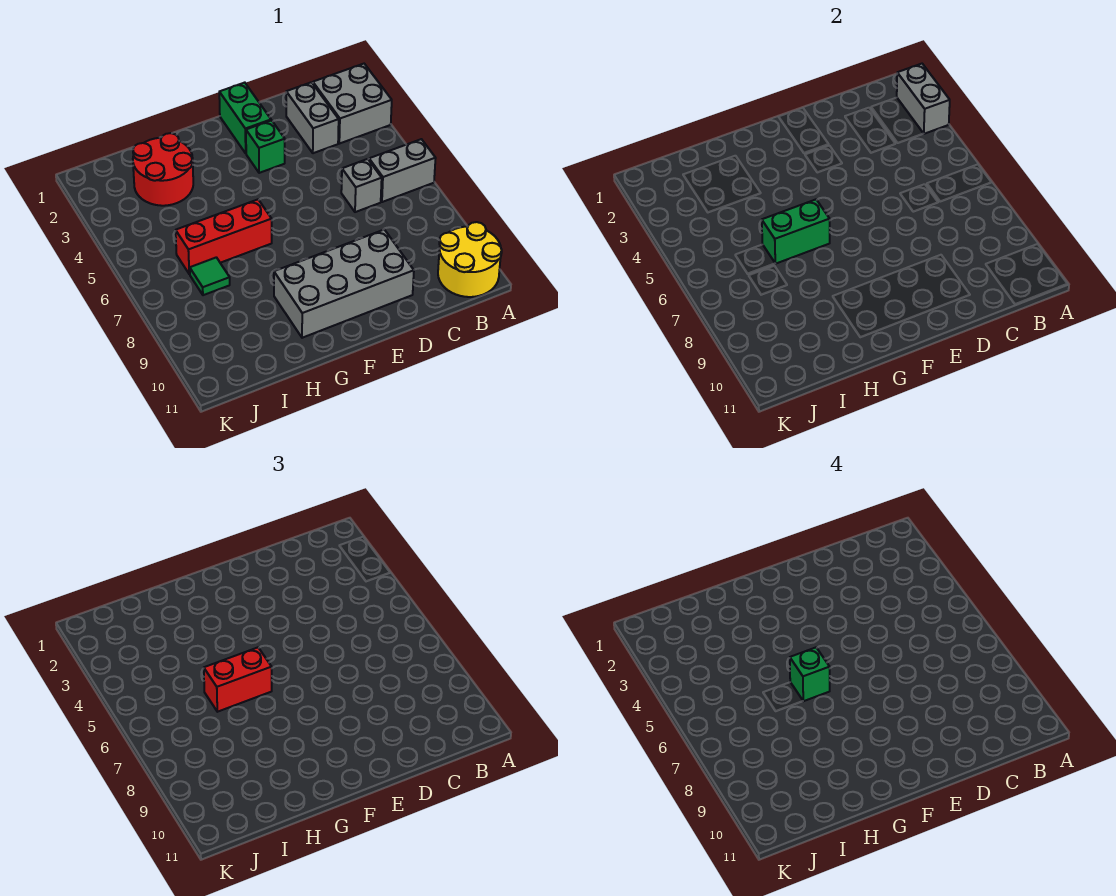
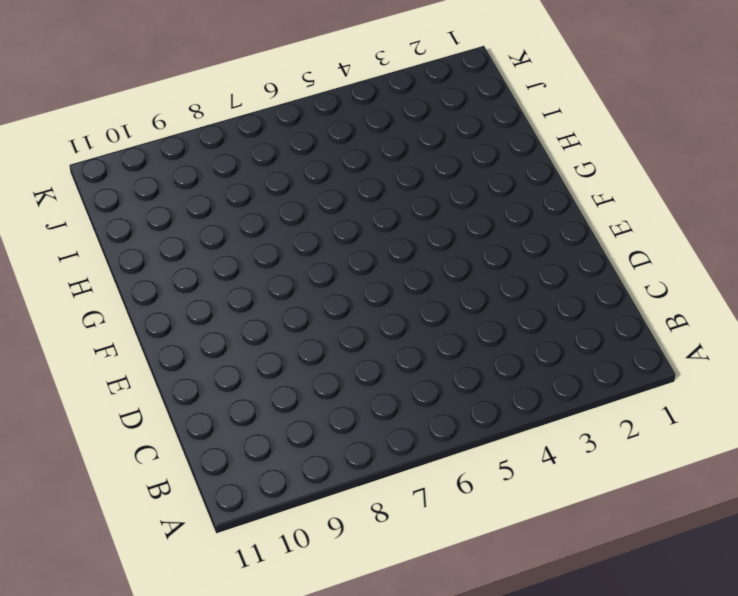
none -> grey brick A2:B3 level 1
none -> grey brick A6:B6 level 1
none -> yellow round brick A10:B11 level 1

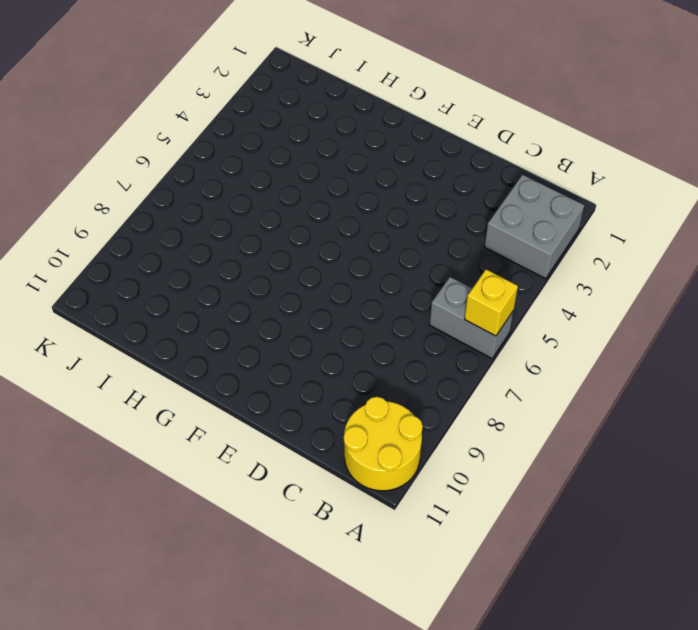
yellow brick A6 level 2 -> none
none -> grey brick C2:C3 level 1
none -> grey brick C6 level 1
none -> grey brick D9:G10 level 1

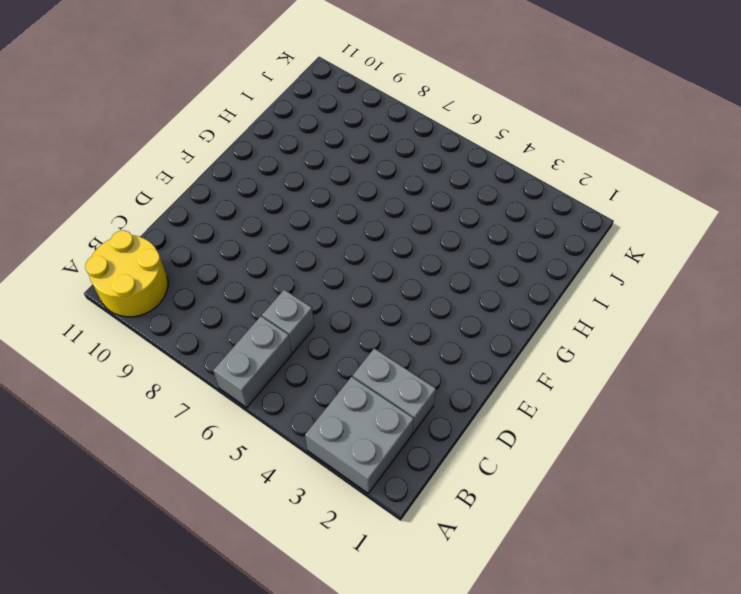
none -> grey brick D9:G10 level 1
none -> green brick E1:E2 level 1
none -> green brick E3 level 1

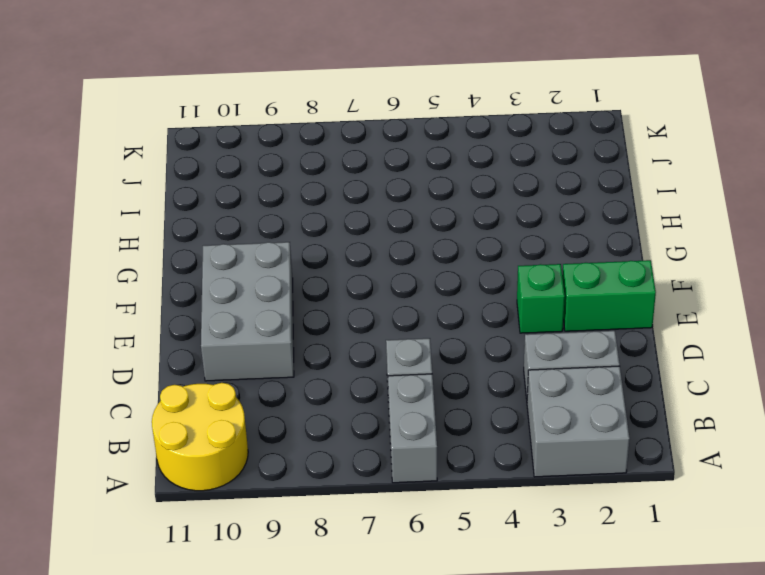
grey brick D9:F10 level 1 -> grey brick D9:G10 level 1
none -> red brick G6:I6 level 1
none -> red round brick H2:I3 level 1
none -> green tile I7 level 1

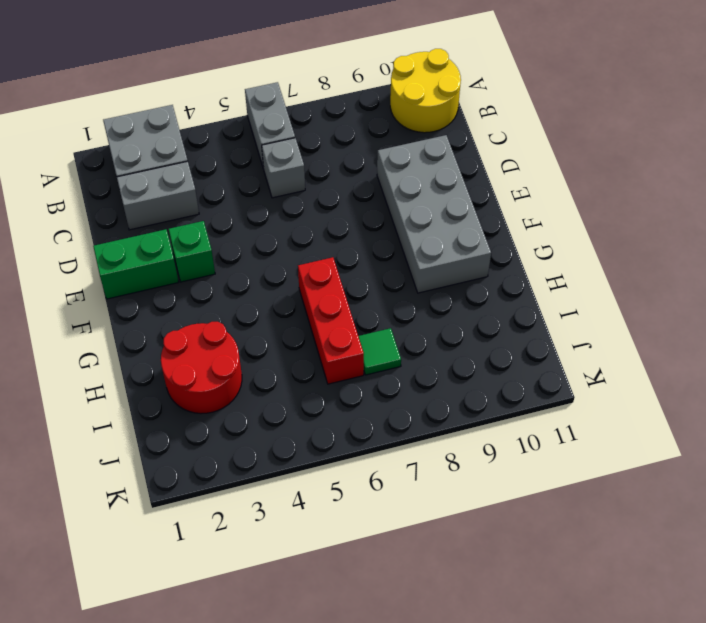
none -> grey brick A2:A3 level 2
none -> green brick G6:H6 level 2
none -> red brick G6:H6 level 3

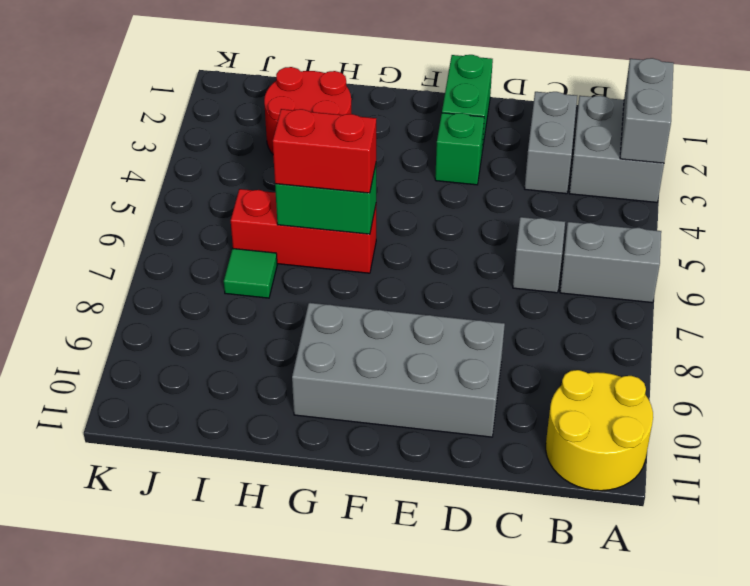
none -> green brick G6 level 4

